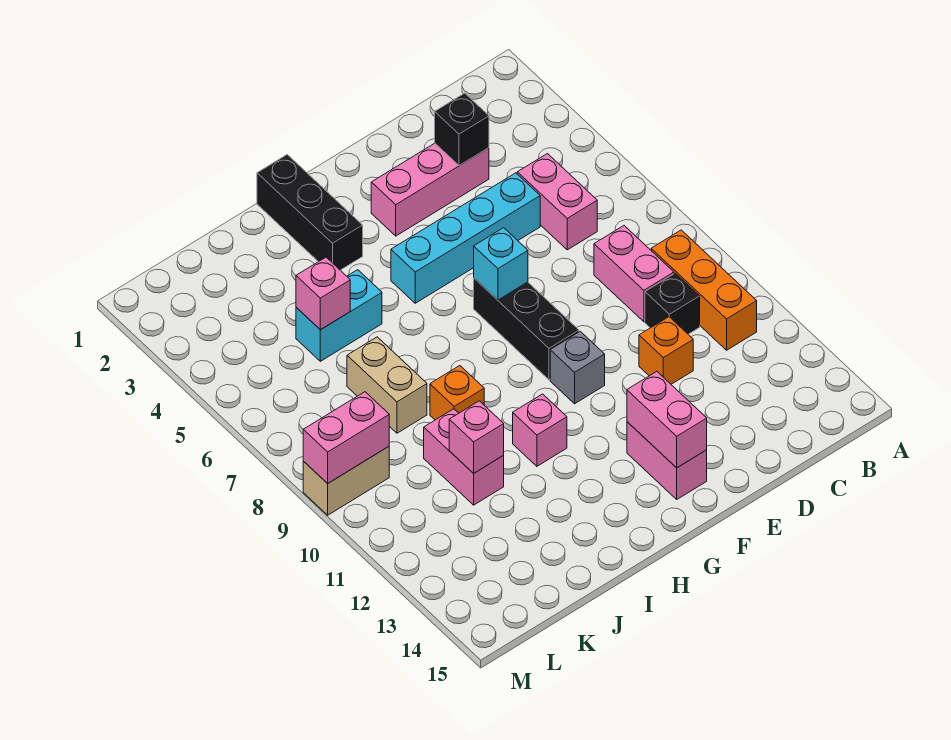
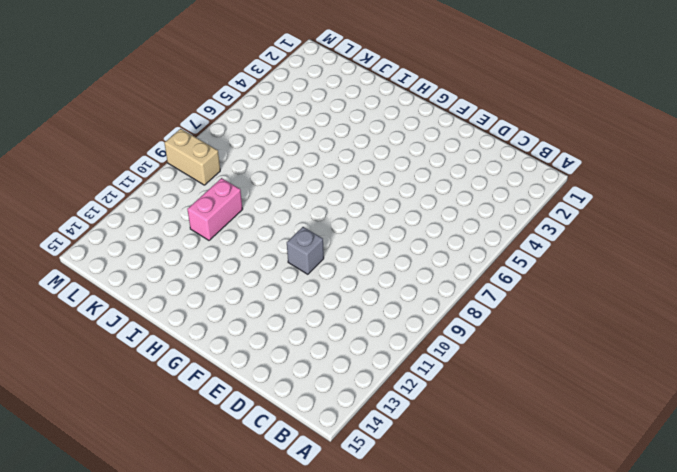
none -> orange brick B9:B11 level 1
none -> pink brick C5:C6 level 1
none -> pink brick C8:C9 level 1

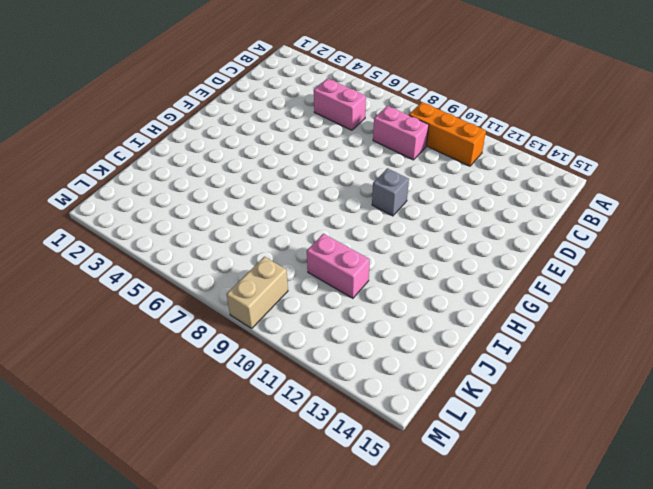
none -> black brick C10 level 1
none -> pink brick D3:F3 level 1
none -> cyan brick D5:G5 level 1

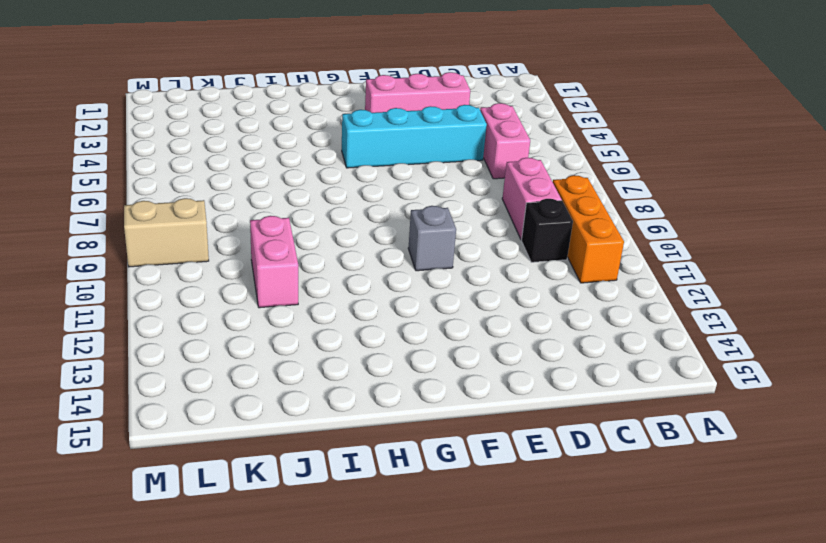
none -> orange brick D11 level 1
none -> black brick F7:F9 level 1
none -> pink brick F13:F14 level 1

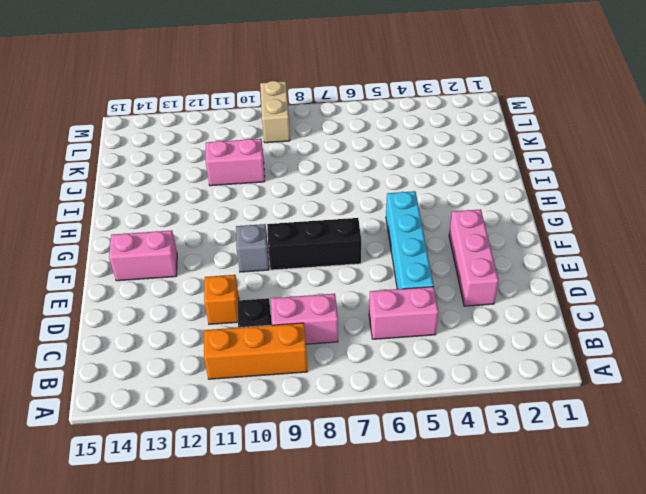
none -> black brick H1:H3 level 1
none -> pink brick H11 level 1
none -> cyan brick I5:J5 level 1

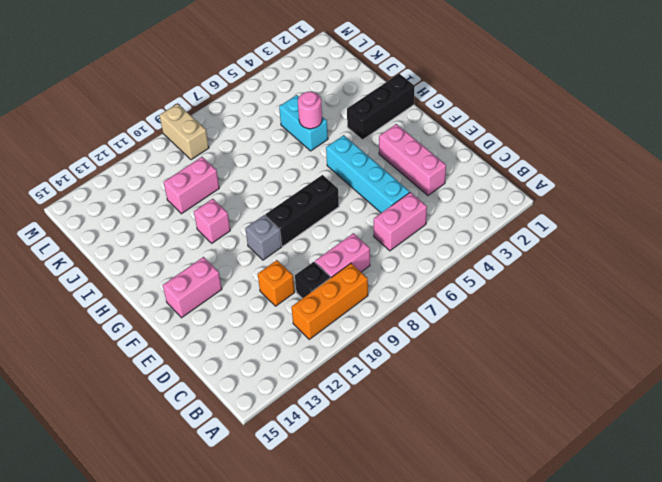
pink round brick I5 level 2 -> none
none -> orange brick I9 level 1
none -> tan brick J7:J8 level 1
none -> black brick D3 level 2

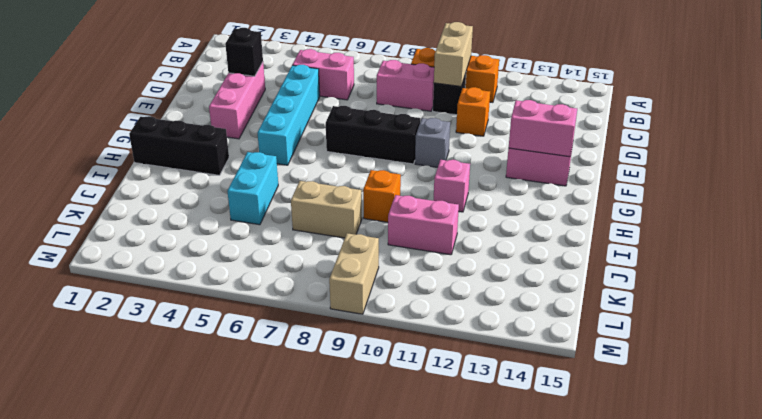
tan brick B10:C10 level 2 -> none
none -> cyan brick F7 level 2
none -> pink brick J5 level 2
none -> pink brick J11 level 2

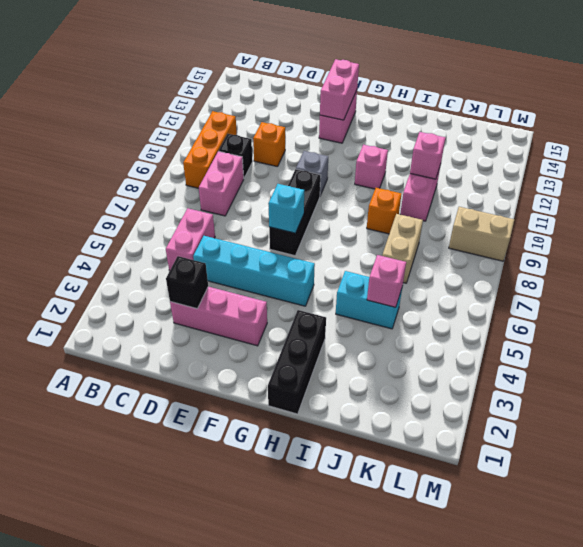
none -> pink brick L9:M9 level 2

